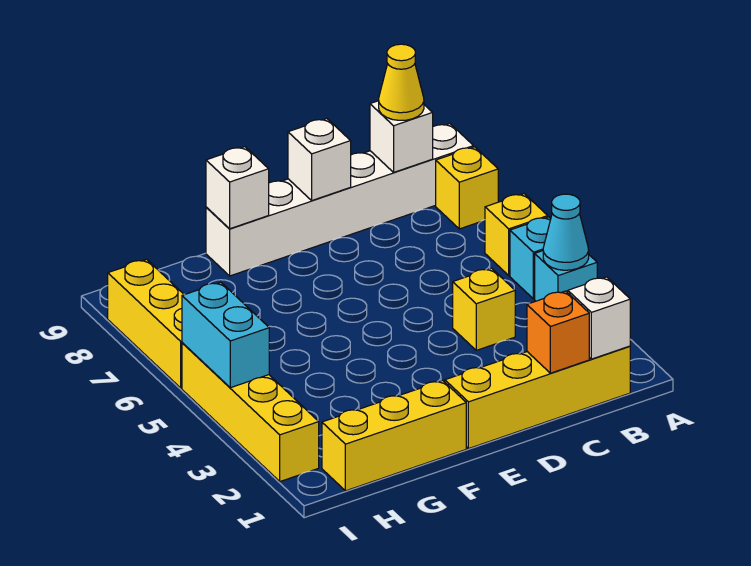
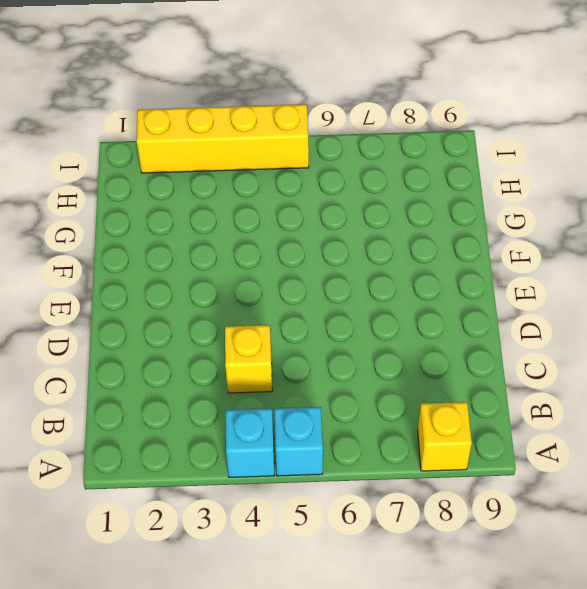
none -> yellow brick A6 level 1
none -> white brick A9:F9 level 1
none -> yellow brick B1:E1 level 1

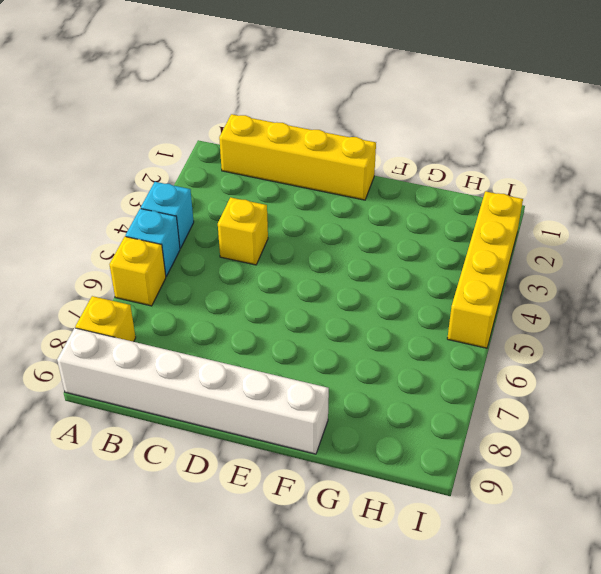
none -> yellow brick F1:H1 level 1
none -> yellow brick I6:I8 level 1
none -> cyan cone A4 level 2

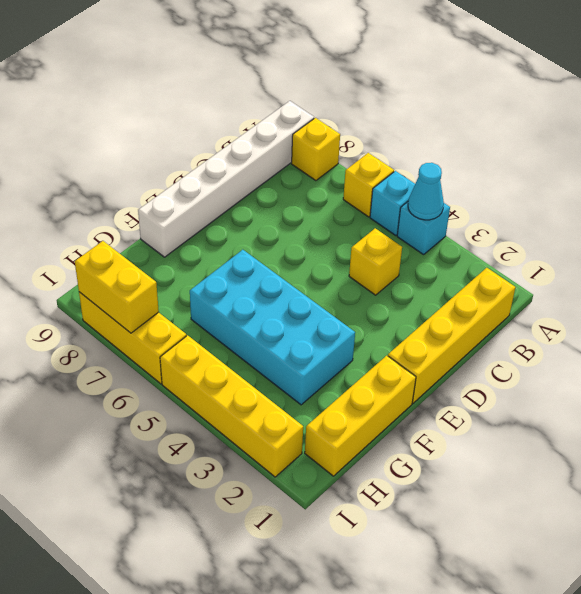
cyan brick F3:G6 level 1 -> none
yellow brick I7:I8 level 2 -> none
none -> white brick B1 level 2
none -> white brick B9 level 2
none -> orange brick C1 level 2

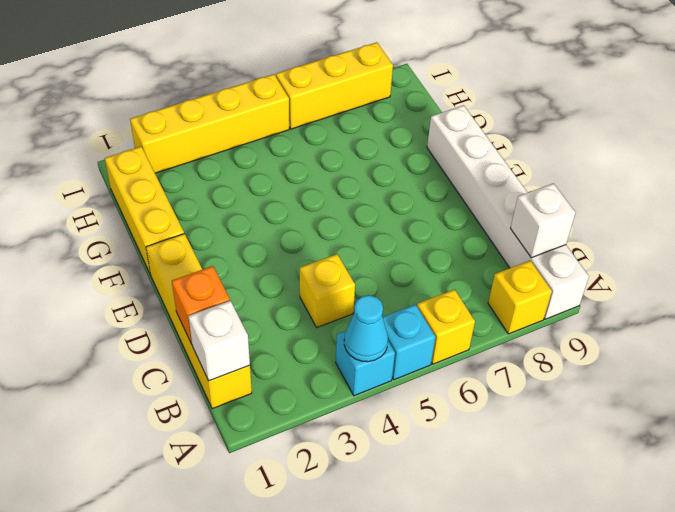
none -> white brick D9 level 2
none -> white brick F9 level 2
none -> cyan brick I4:I5 level 2

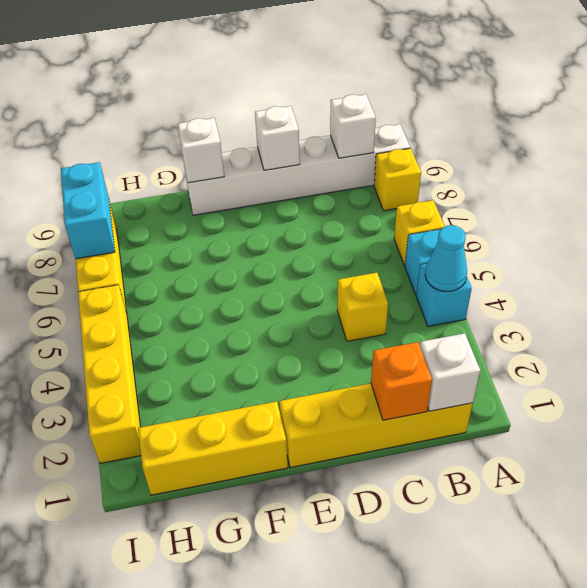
cyan brick I7:I8 level 2 -> cyan brick I4:I5 level 2
none -> yellow cone B9 level 3

